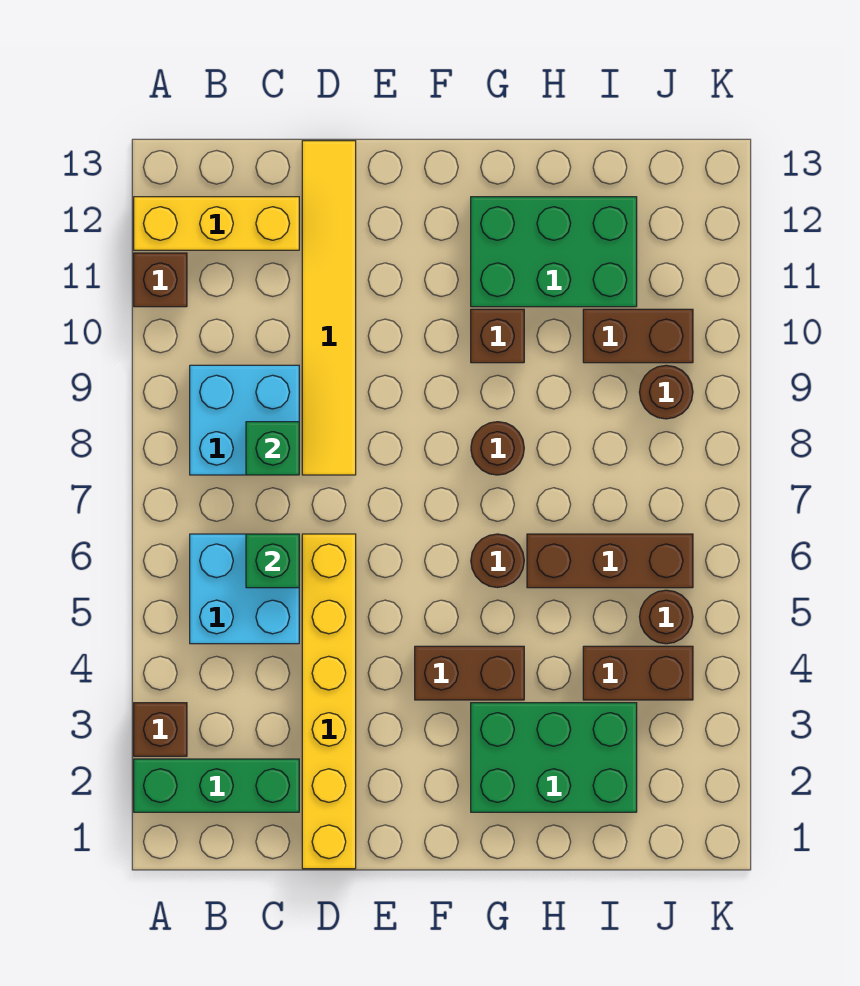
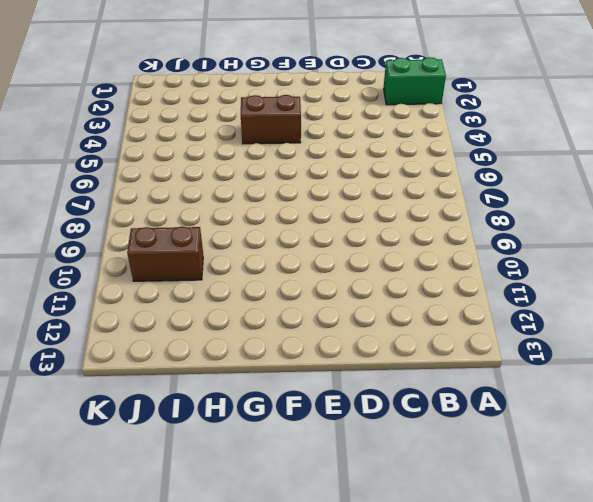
green brick A2:B2 level 1 -> green brick A2:C2 level 1
none -> brown brick A3 level 1
none -> brown brick A11 level 1
none -> yellow brick A12:C12 level 1

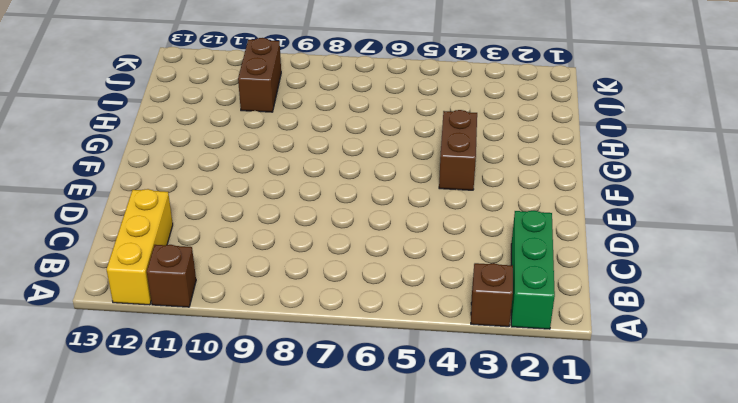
none -> cyan brick B5:C6 level 1
none -> cyan brick B8:C9 level 1
none -> yellow brick D1:D6 level 1

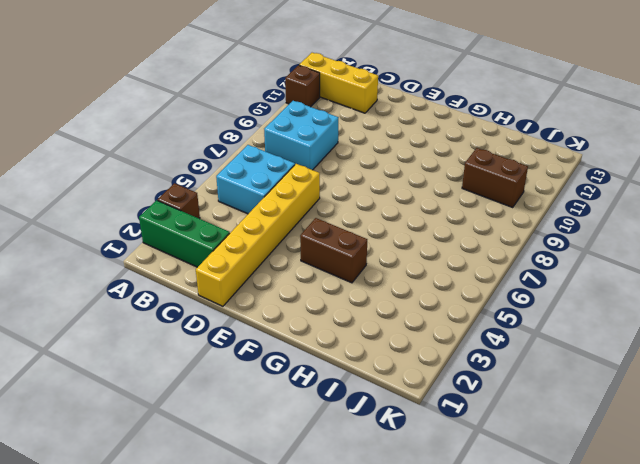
none -> yellow tile D8:D13 level 1
none -> green brick G2:I3 level 1
none -> brown round brick G6 level 1

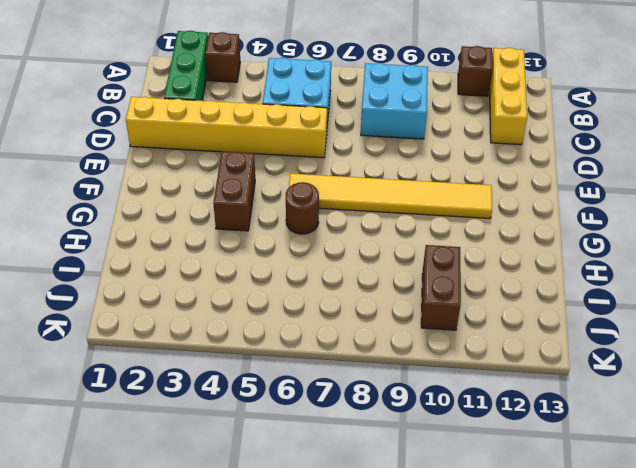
yellow tile F6:F11 level 1 -> yellow tile D8:D13 level 1
none -> green brick G2:I3 level 1
none -> brown round brick G8 level 1
none -> brown brick G10 level 1

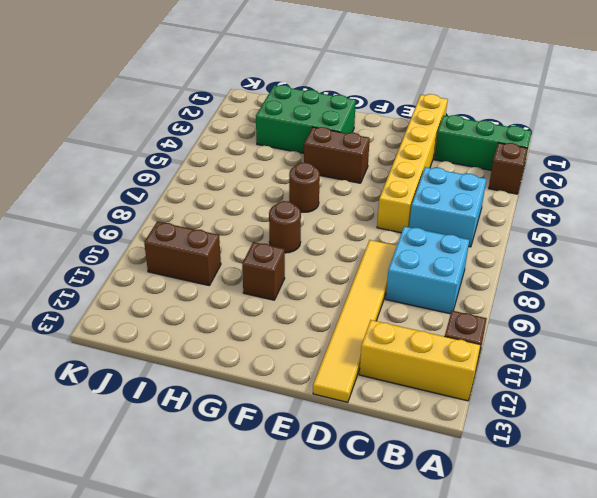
none -> green brick G11:I12 level 1
none -> brown brick H6:J6 level 1
none -> brown brick I4:J4 level 1

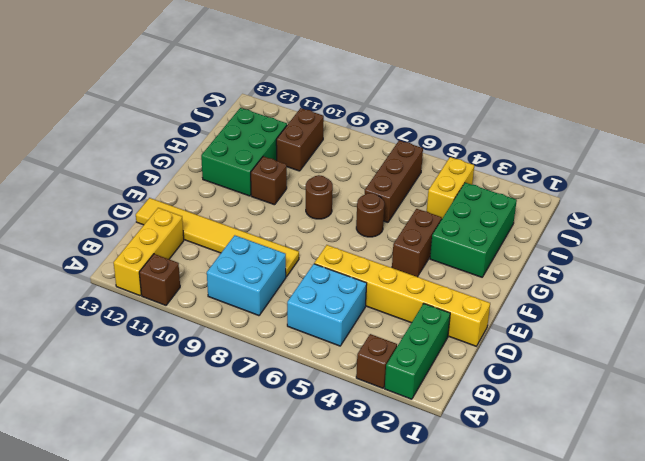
yellow brick I4:J4 level 1 -> brown brick I4:J4 level 1
none -> brown round brick J5 level 1
none -> brown round brick J9 level 1
none -> green brick C6 level 2

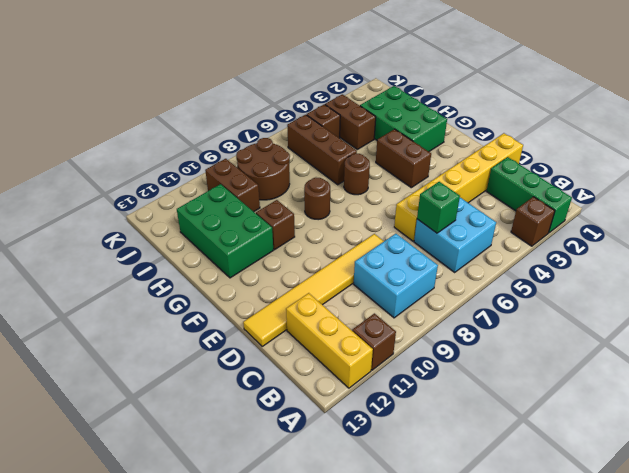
brown round brick I8:J9 level 1 -> brown round brick J9 level 1
brown brick J5 level 1 -> brown round brick J5 level 1
none -> green brick C8 level 2

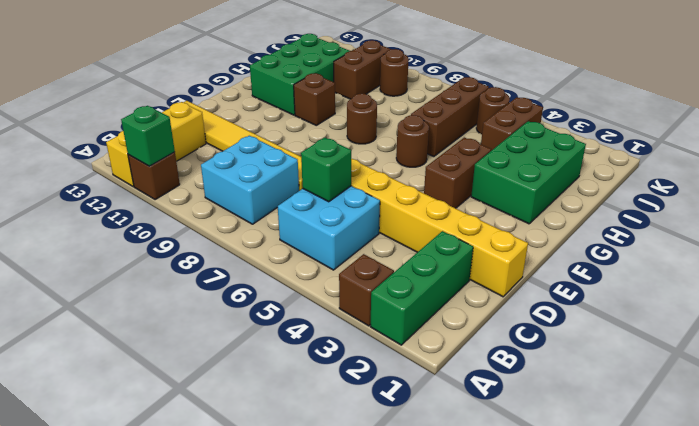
green brick A11 level 2 -> green brick C8 level 2

